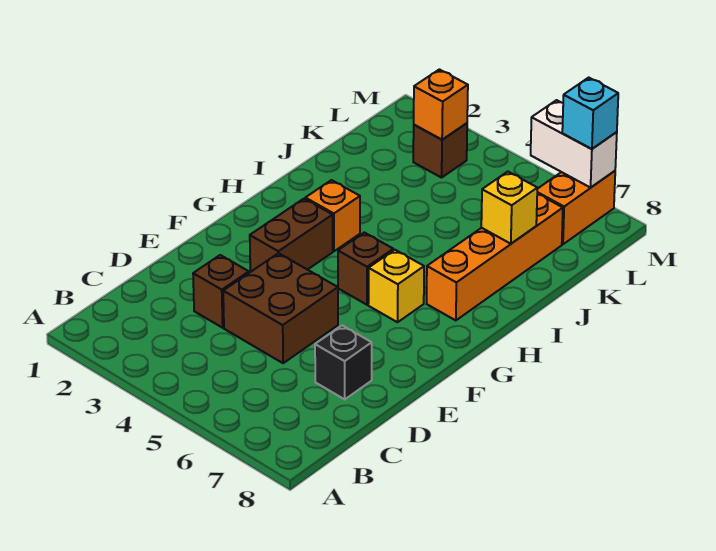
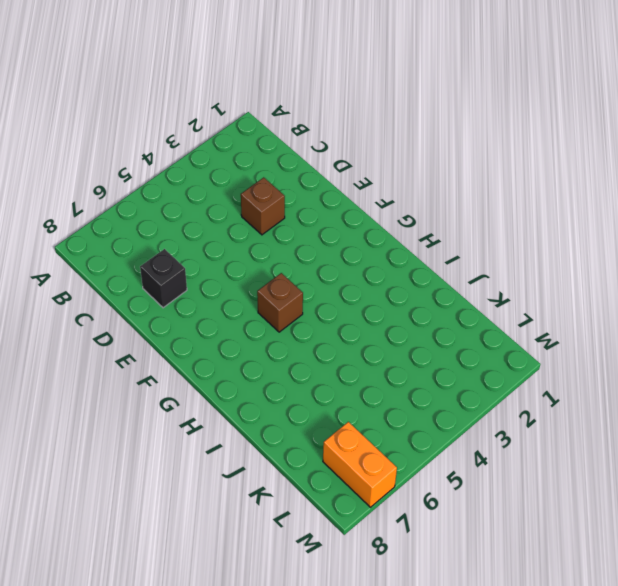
none -> brown brick D4:E5 level 1
none -> brown brick F3:G3 level 1
none -> yellow brick G6 level 1

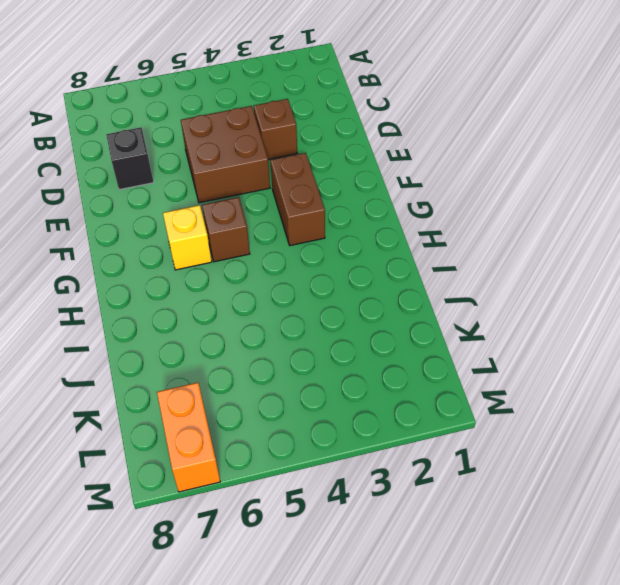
none -> orange brick H3 level 1
none -> orange brick H7:K7 level 1
none -> brown brick L3 level 1

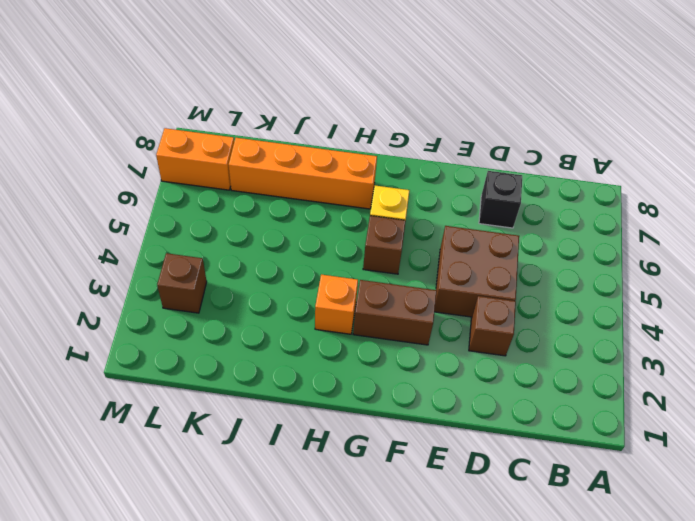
none -> yellow brick J7 level 2
none -> orange brick L3 level 2
none -> white brick M6:M7 level 2

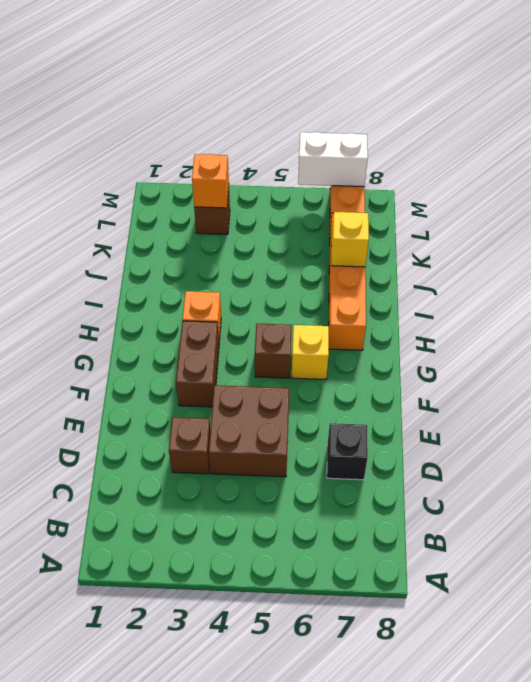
none -> cyan brick M7 level 3

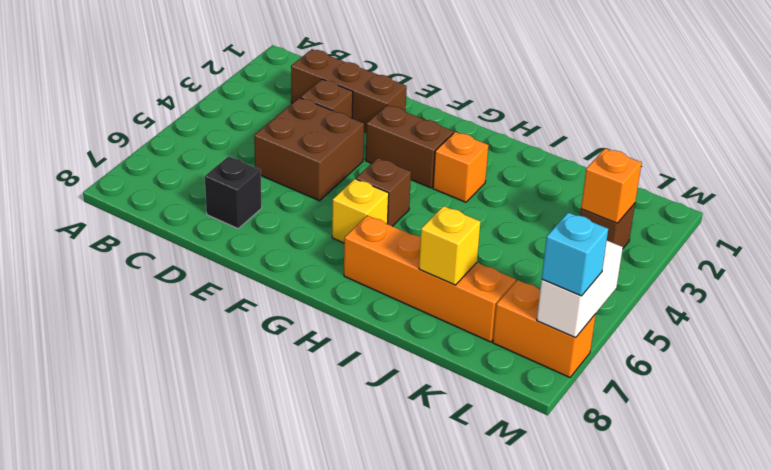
brown brick C2:E2 level 1 -> none

